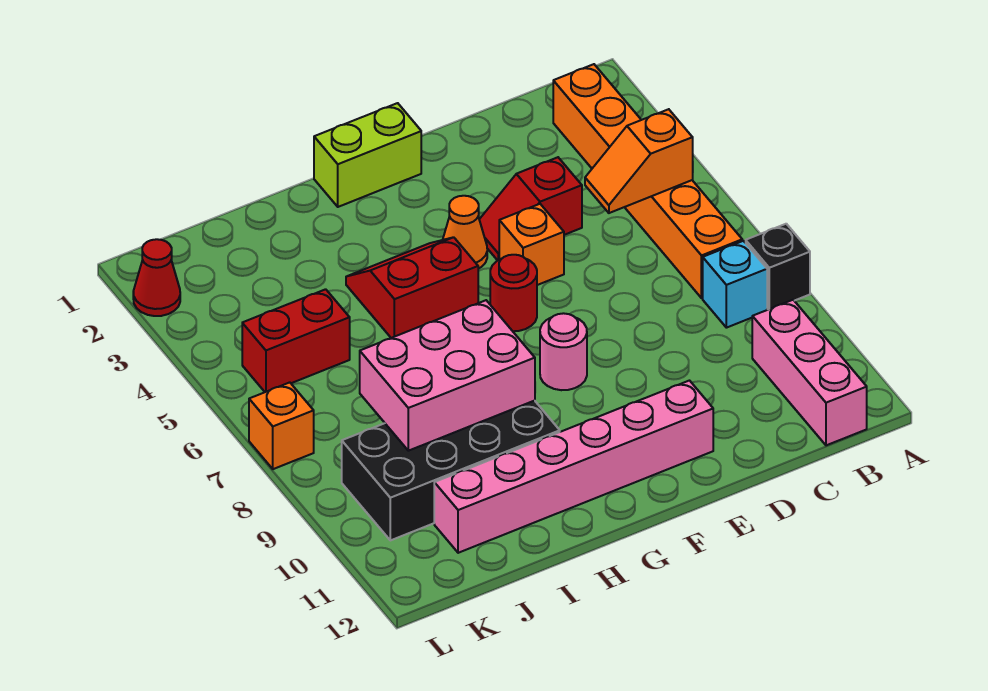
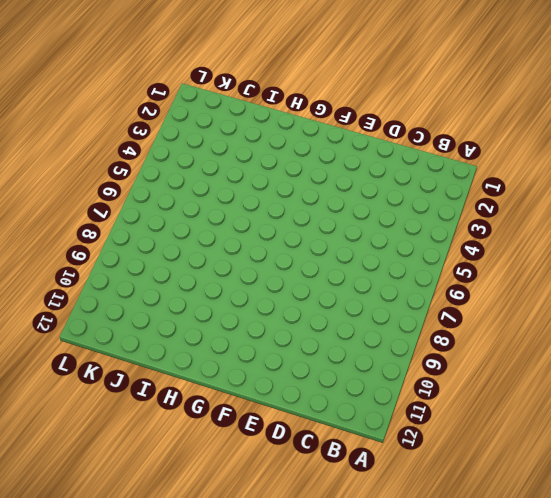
none -> black brick A8 level 1
none -> orange brick B2:B7 level 1
none -> cyan brick B8 level 1

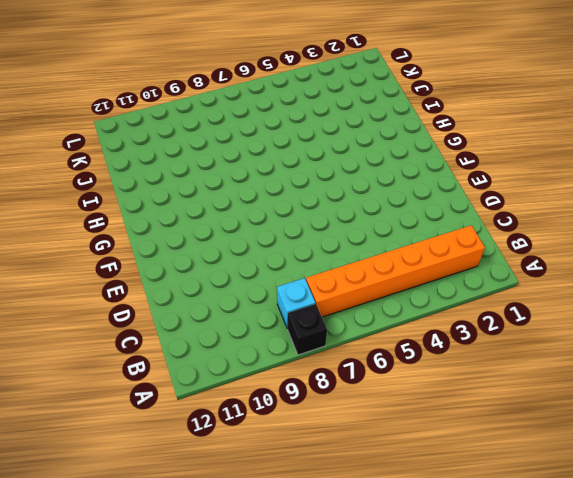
none -> pink brick B10:B12 level 1
none -> red slope D4:E4 level 1 top D
none -> orange brick E5 level 1

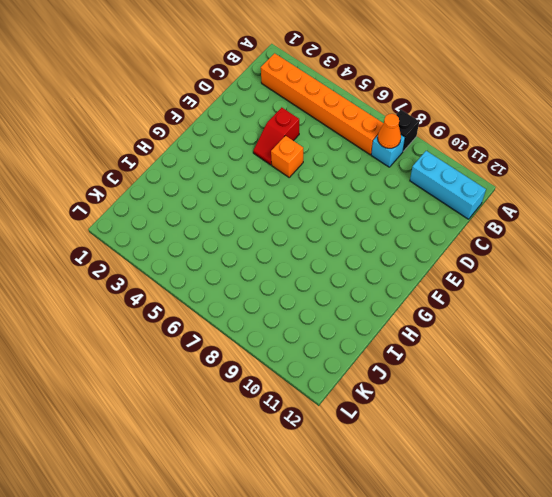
orange cone B8 level 2 -> orange cone F4 level 1
cyan brick B10:B12 level 1 -> pink brick B10:B12 level 1
none -> pink brick E11:J11 level 1
none -> lime brick F1:G1 level 1
none -> red round brick F6 level 1

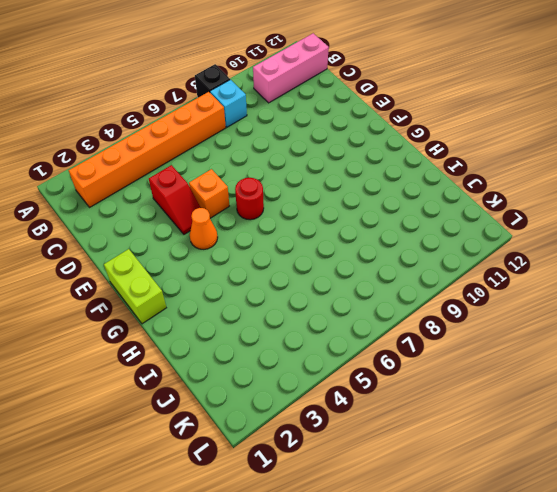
none -> pink brick E11:J11 level 1
none -> pink round brick F8 level 1
none -> red slope G4:H5 level 1 top 5

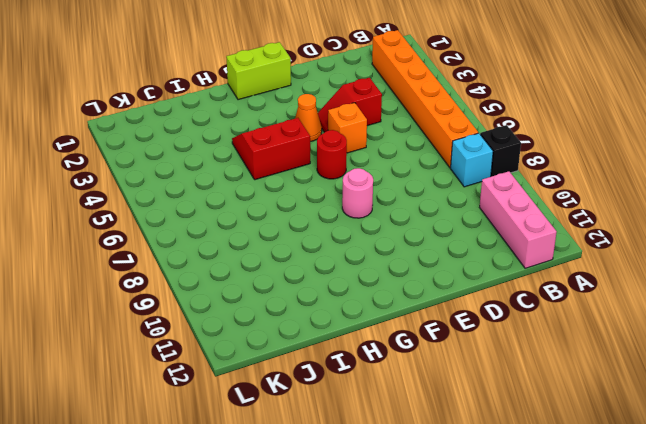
none -> pink brick E11:J11 level 1
none -> black brick H9:K10 level 1
none -> red brick J5:K5 level 1

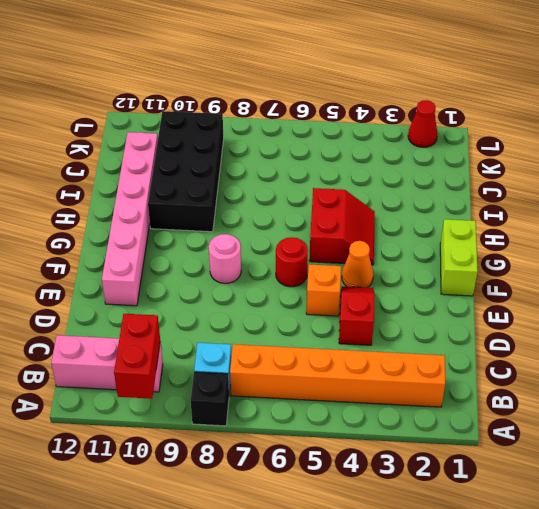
red brick A10:B10 level 2 -> red brick J5:K5 level 1
none -> orange brick L7 level 1
none -> orange slope B5:C5 level 2 top B
none -> pink brick H8:J9 level 2

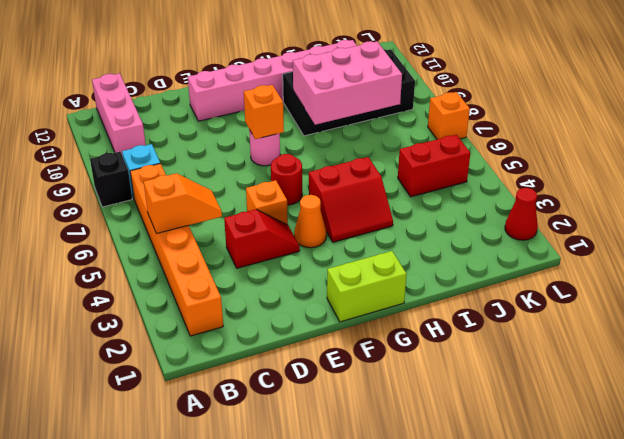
orange brick F8 level 2 -> none

